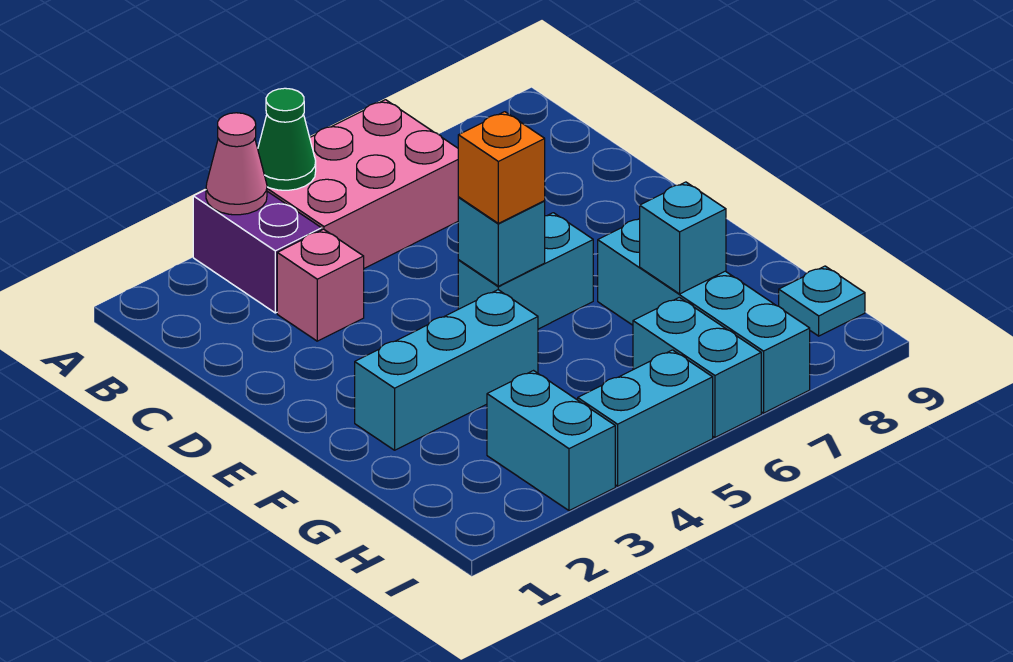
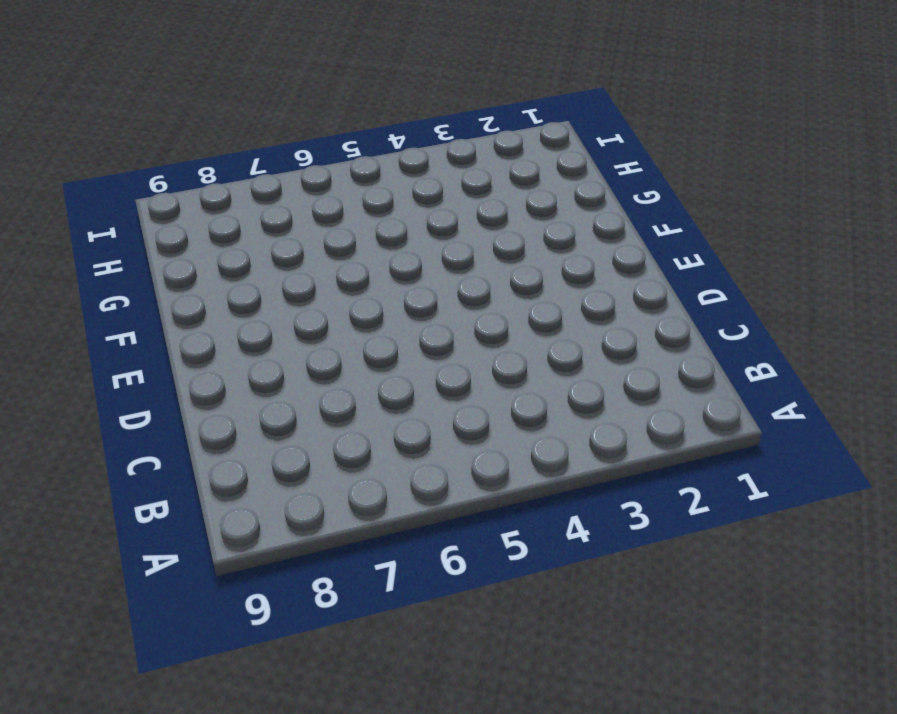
none -> purple brick A3:B3 level 1
none -> pink brick A4:B6 level 1
none -> pink brick C3 level 1

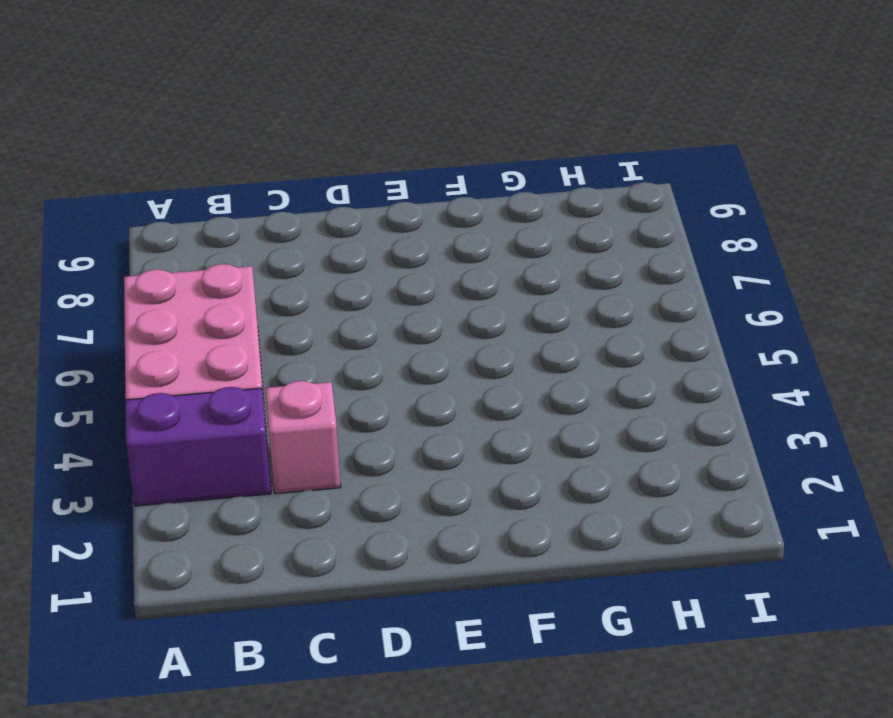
none -> cyan brick E5:E6 level 1
none -> cyan brick F2:F4 level 1
none -> cyan brick F7:I7 level 1

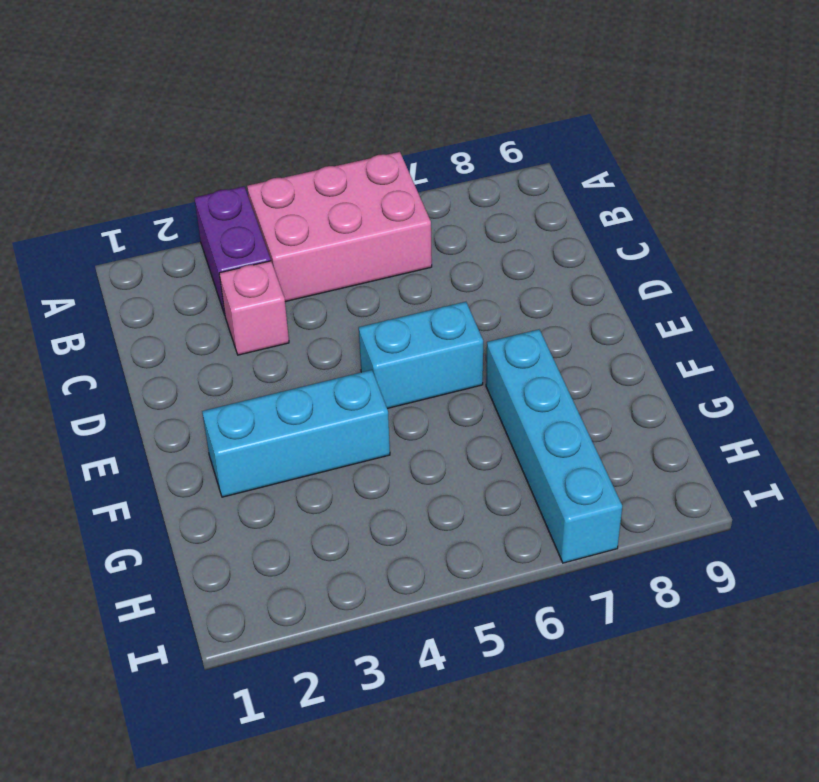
none -> cyan brick H3:I3 level 1
none -> cyan brick H6:I6 level 1
none -> cyan plate H9 level 1

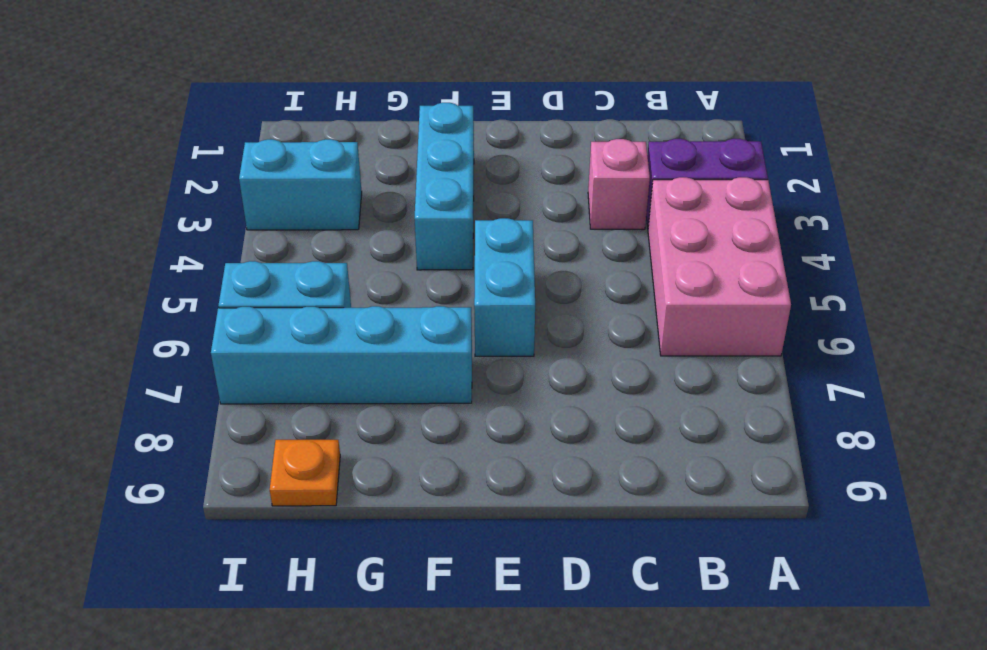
orange plate H9 level 1 -> cyan plate H9 level 1
none -> cyan brick I4:I5 level 1
none -> pink cone A3 level 2
none -> green cone A4 level 2

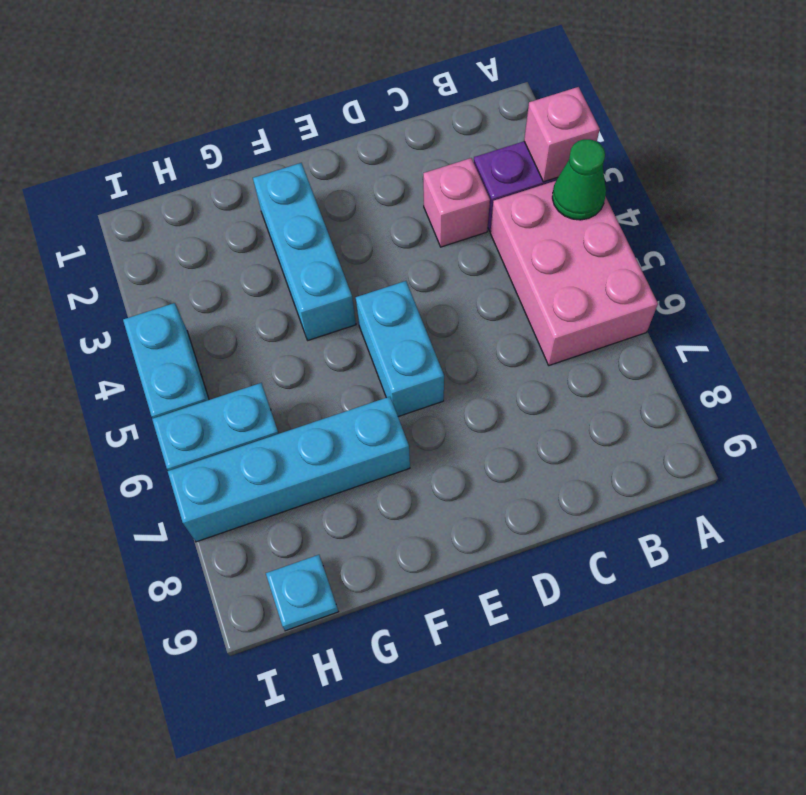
pink brick A3 level 2 -> pink cone A3 level 2
none -> cyan brick H3:I3 level 1
none -> cyan brick E5 level 2
none -> cyan brick G7 level 2

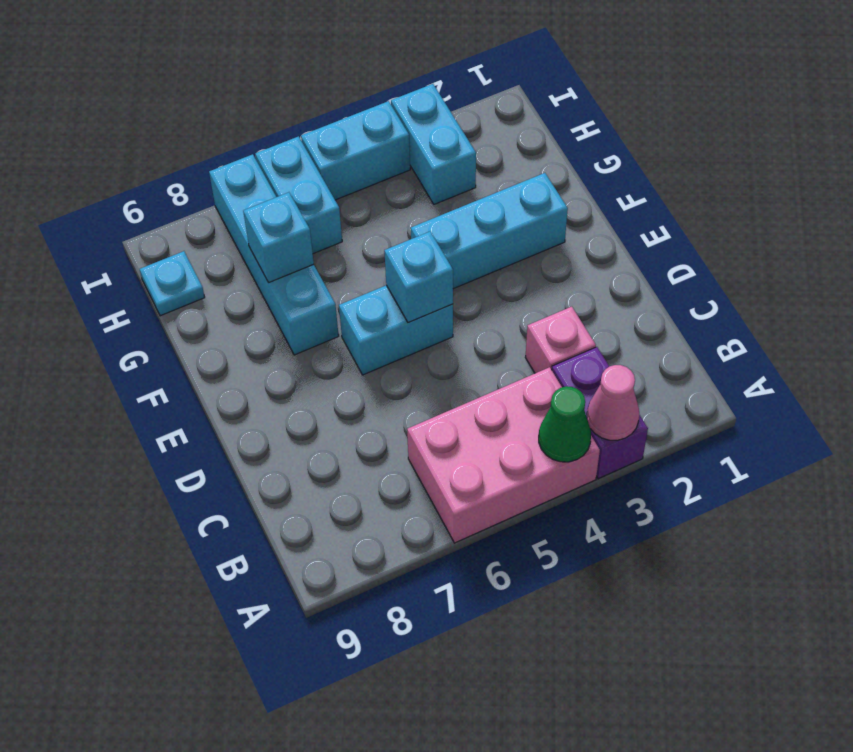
none -> orange brick E5 level 3

